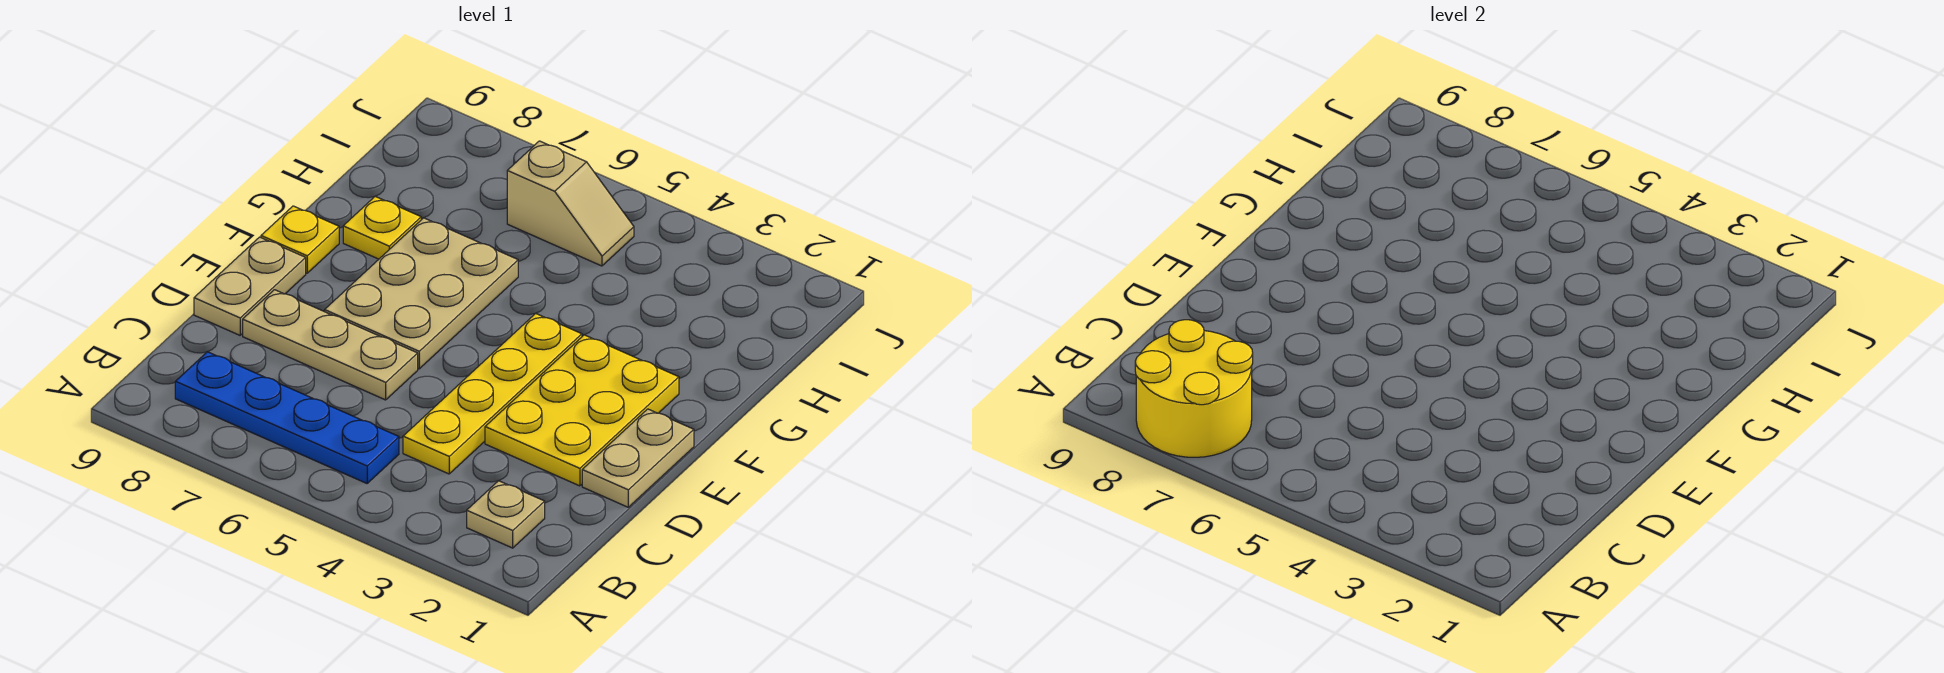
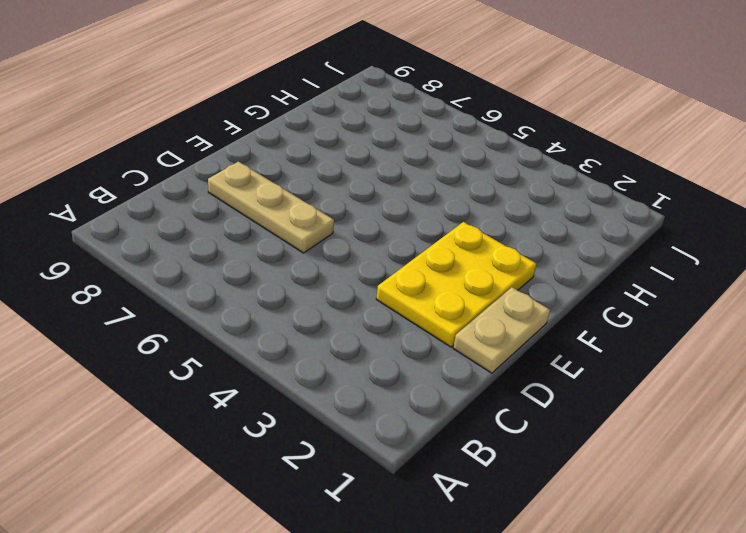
none -> tan plate B2 level 1
none -> blue plate B5:B8 level 1
none -> yellow plate C4:F4 level 1

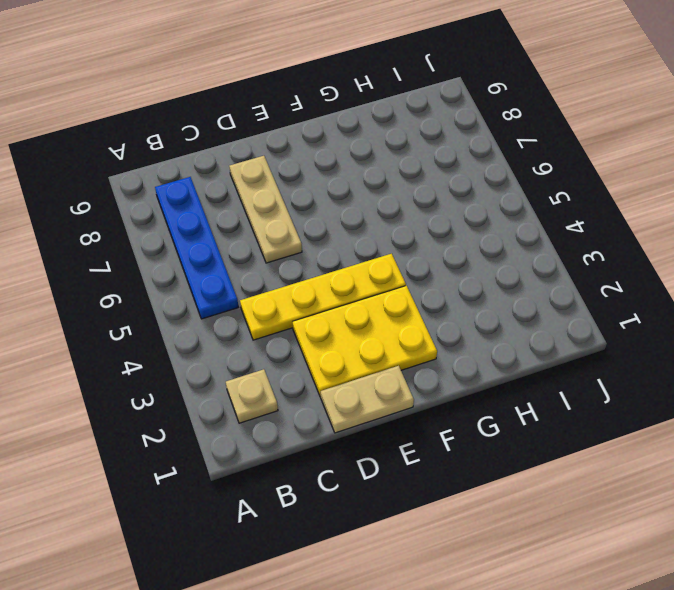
none -> tan plate D9:E9 level 1
none -> tan plate E6:G7 level 1
none -> yellow plate F9 level 1

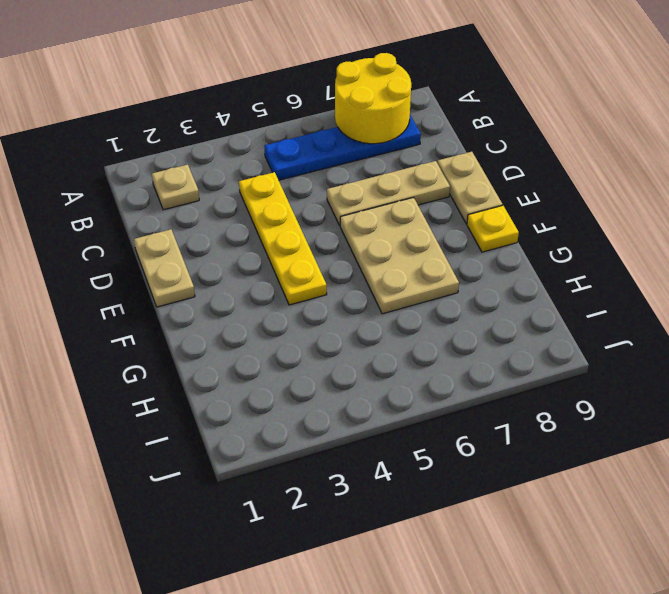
none -> yellow plate D2:F3 level 1
none -> yellow plate G8 level 1
none -> tan slope I5:I6 level 1 top 6

